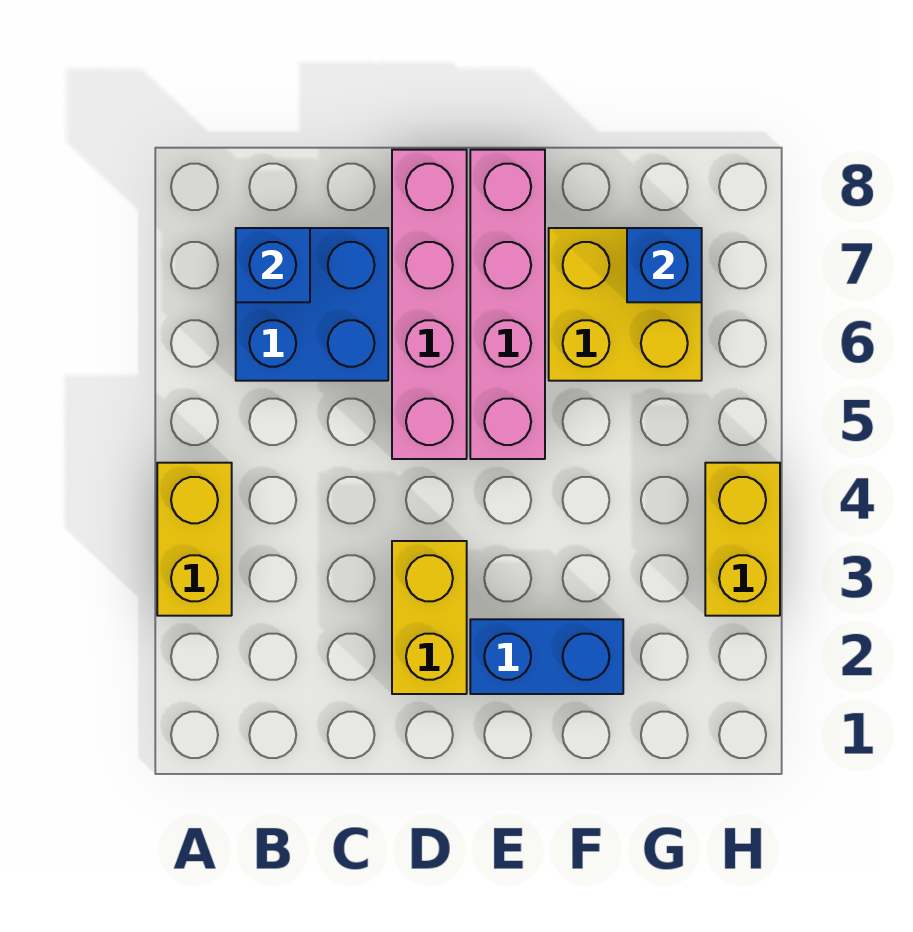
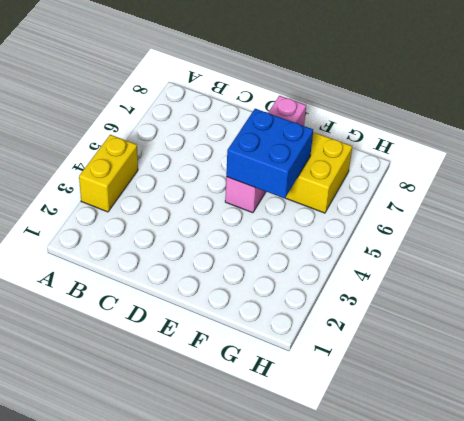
blue brick E5:F6 level 2 -> blue brick B6:C7 level 1
none -> yellow brick D2:D3 level 1
none -> pink brick D5:D8 level 1

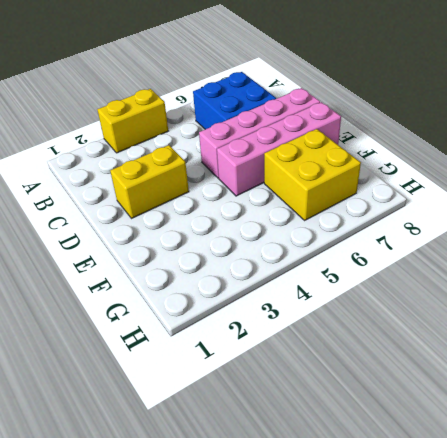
none -> blue brick E2:F2 level 1
none -> yellow brick H3:H4 level 1

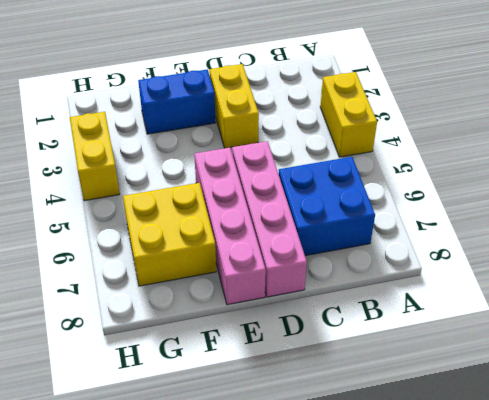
none -> blue brick B7 level 2
none -> blue brick G7 level 2

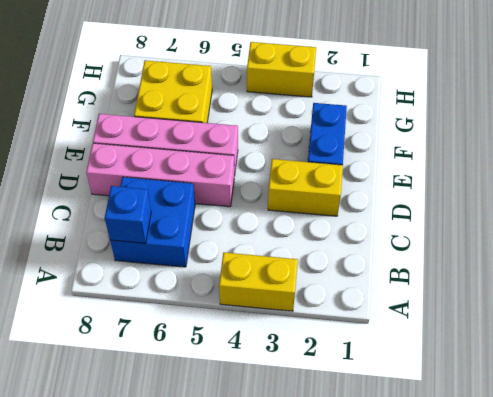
none -> blue brick G7 level 2

